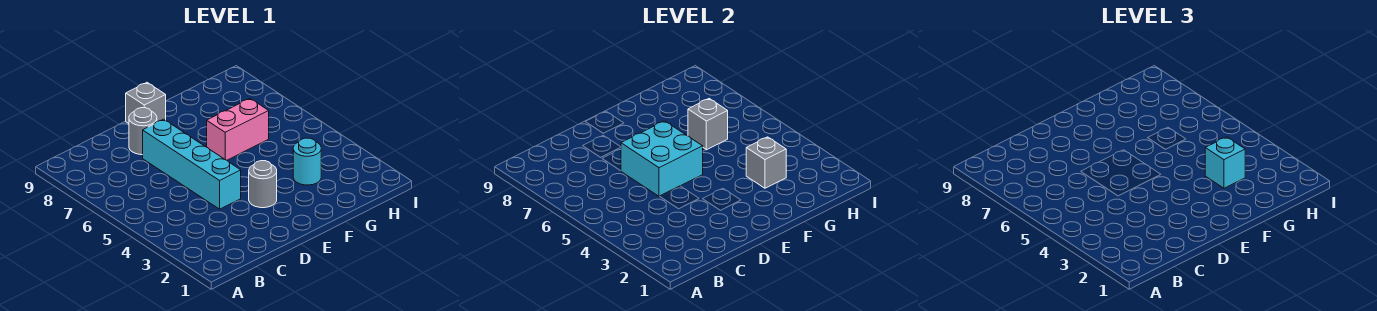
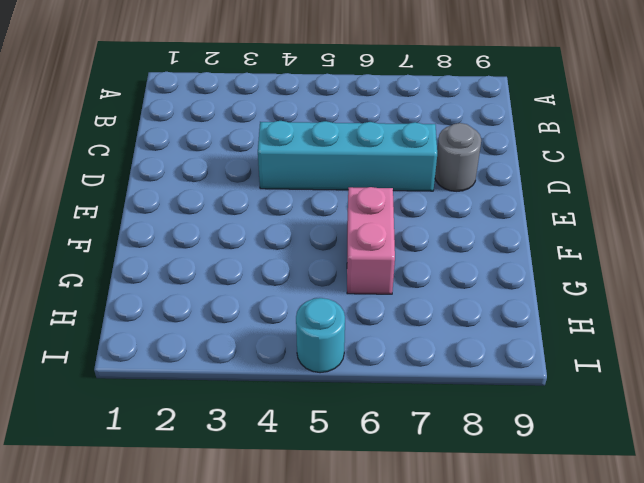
cyan round brick I5 level 1 -> cyan round brick G3 level 1
none -> grey round brick E3 level 1
none -> grey brick E9 level 1

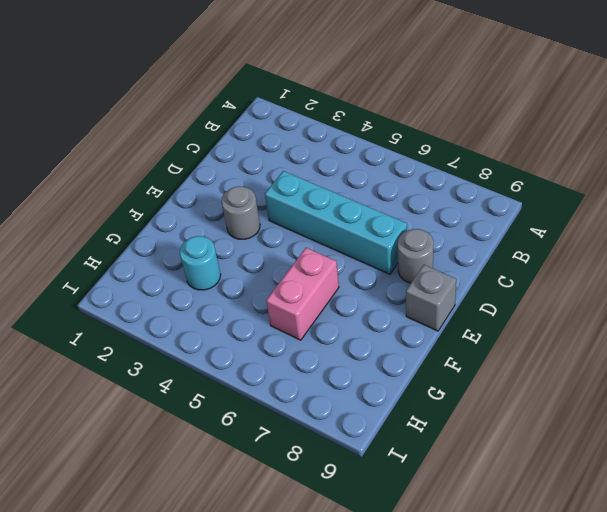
none -> cyan brick D5:E6 level 2
none -> grey brick G3 level 2

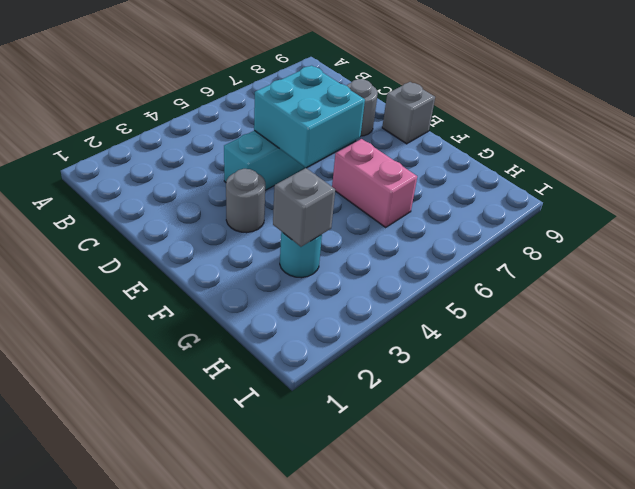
none -> grey brick G6 level 2
none -> cyan brick G3 level 3

